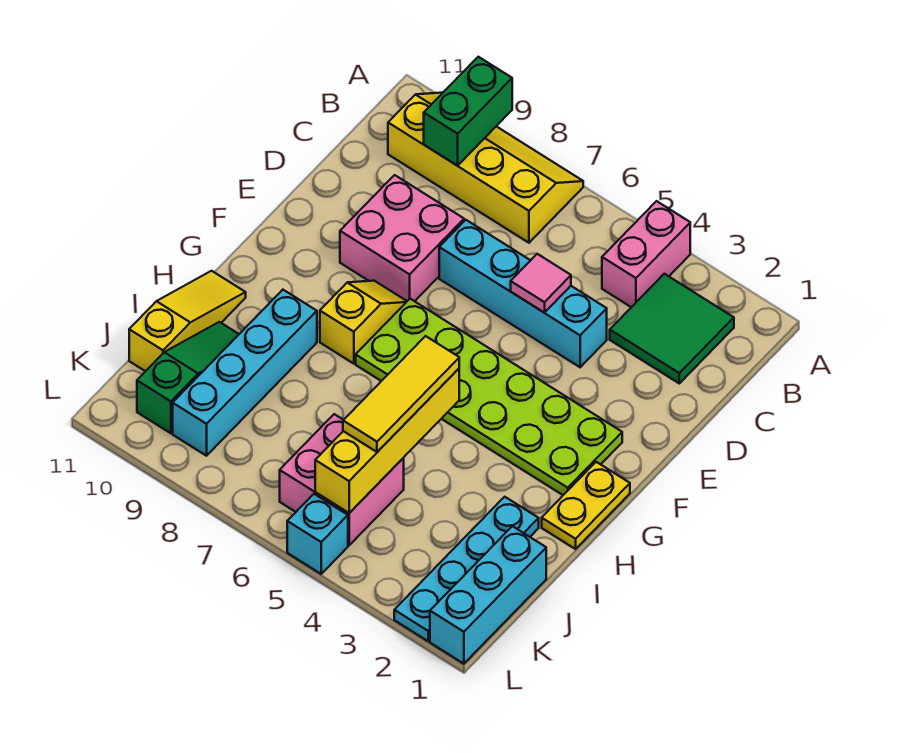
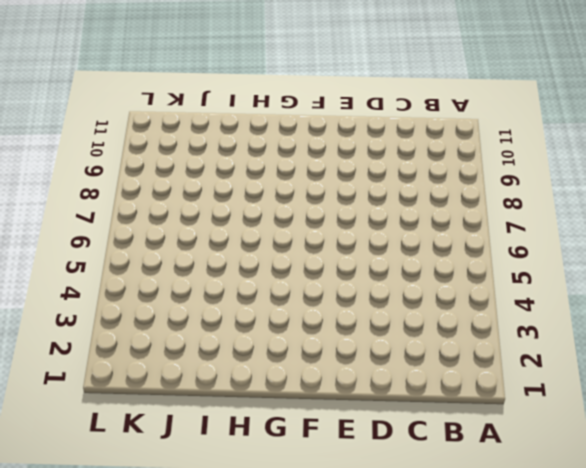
none -> pink brick A4:B4 level 1
none -> yellow slope A7:B10 level 1 top B
none -> green tile B2:C3 level 1

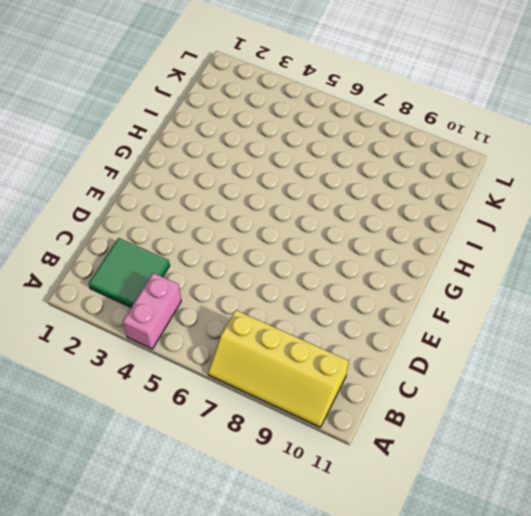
none -> cyan brick D4:D7 level 1
none -> pink brick D8:E9 level 1
none -> lime plate F2:G7 level 1

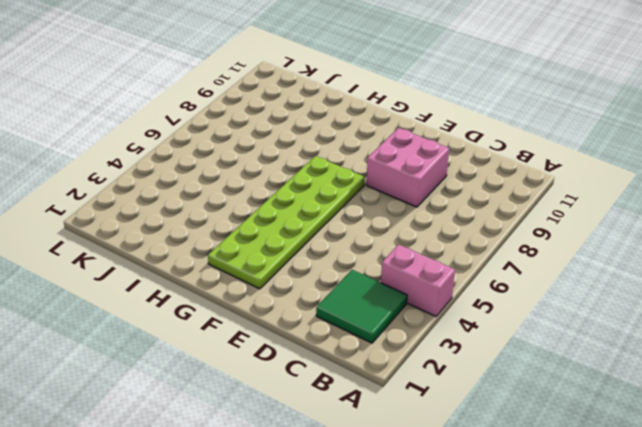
none -> yellow slope A7:B10 level 1 top B
none -> cyan brick D4:D7 level 1
none -> yellow slope F8:G8 level 1 top G

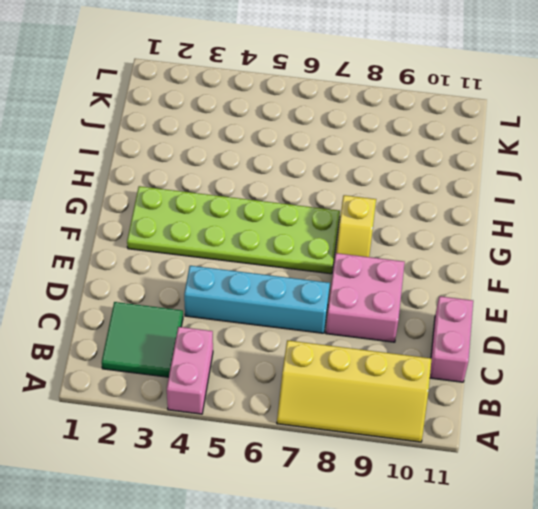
pink brick C11:D11 level 1 -> none
none -> yellow plate G1:H1 level 1
none -> cyan brick H9:K9 level 1
none -> yellow slope H11:J11 level 1 top J

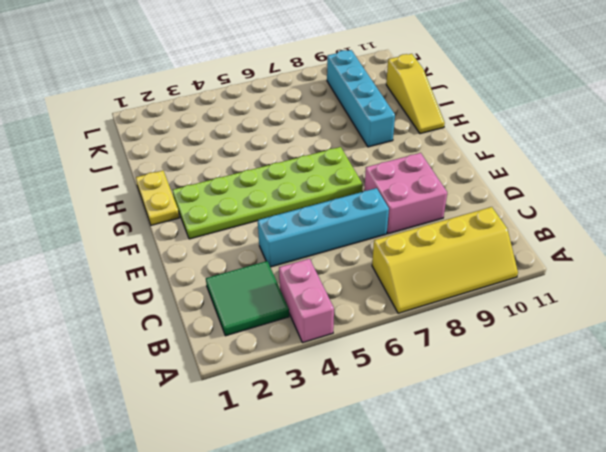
none -> yellow slope F8:G8 level 1 top G
none -> cyan plate I2:L2 level 1
none -> green slope I10:K10 level 1 top K

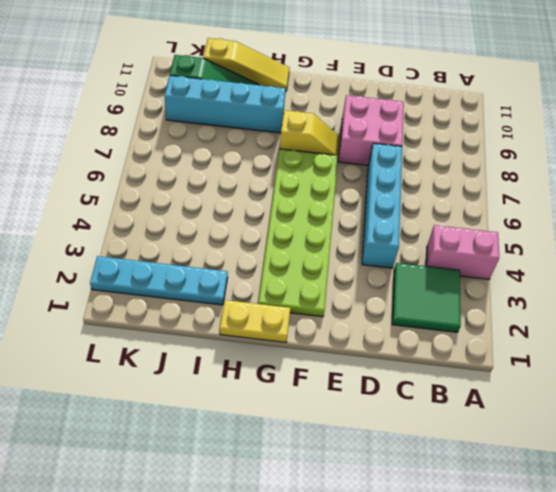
none -> yellow slope A7:B10 level 1 top B
none -> cyan brick J1:L1 level 1
none -> pink brick J5:K6 level 1

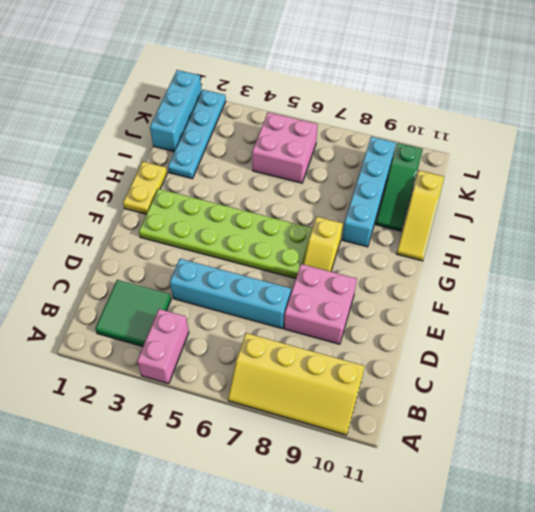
none -> cyan brick L5 level 1
none -> green brick A9:B9 level 2
none -> pink tile D5 level 2

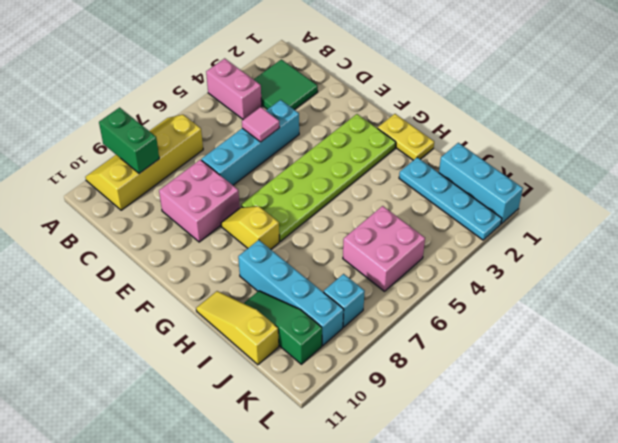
cyan brick K8 level 1 -> cyan brick L5 level 1
none -> yellow brick H5:K5 level 2
none -> yellow tile H5:J5 level 3

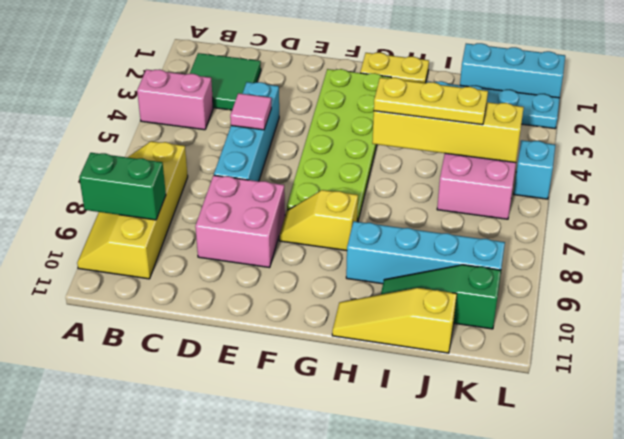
yellow plate H5:J5 level 3 -> yellow tile H5:J5 level 3

